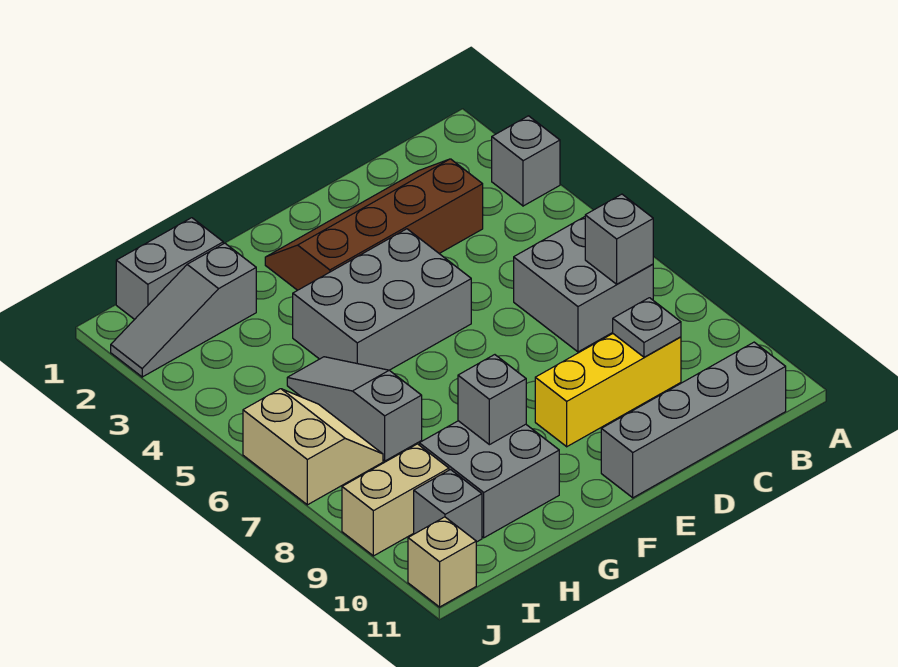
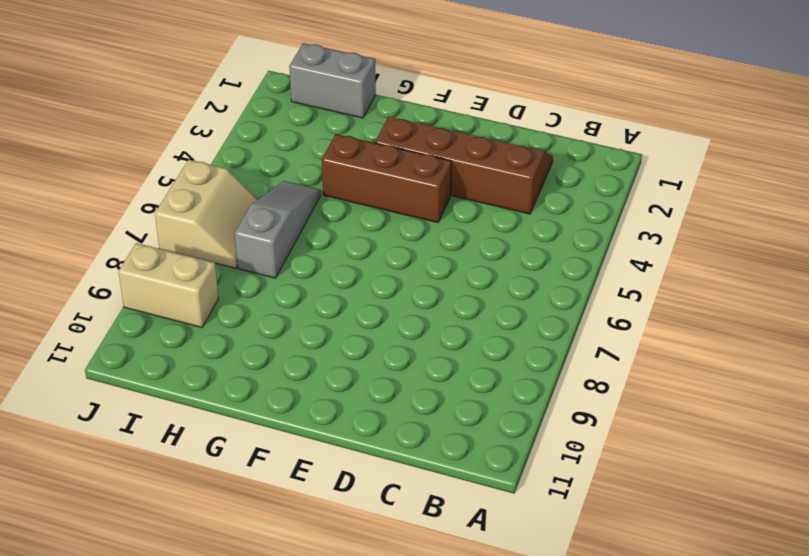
brown brick E4:G4 level 1 -> grey brick E4:G5 level 1
none -> grey brick A3 level 1
none -> grey brick B6:C7 level 1
none -> grey brick B11:E11 level 1

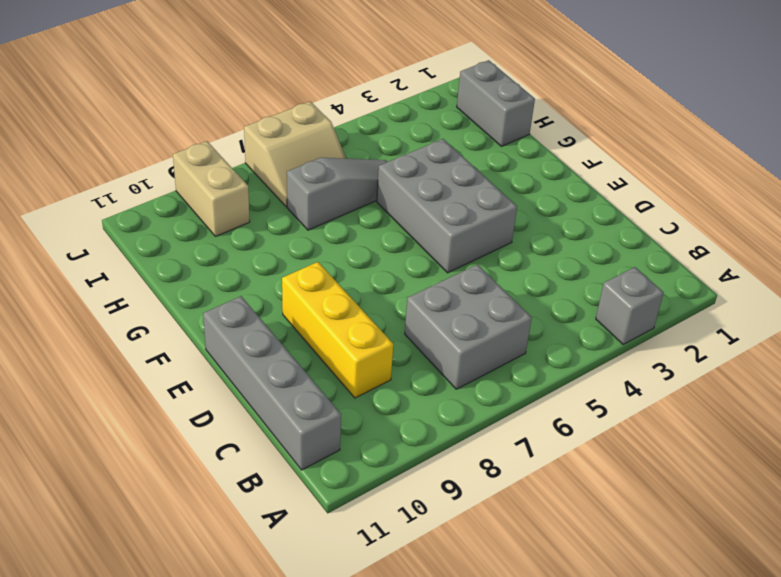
none -> brown slope C2:F3 level 1 top 3
none -> grey brick G9:H10 level 1
none -> grey slope H2:J2 level 1 top H

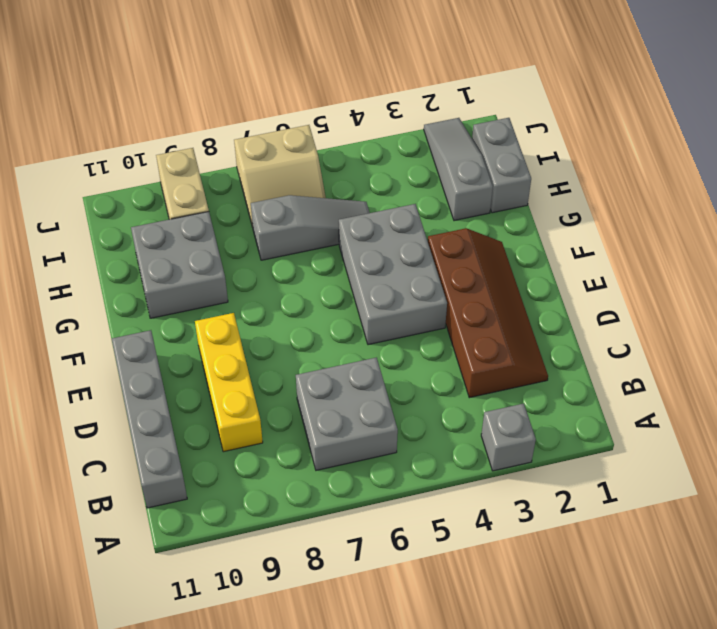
none -> grey brick I10 level 1
none -> tan brick J11 level 1
none -> grey brick B7 level 2

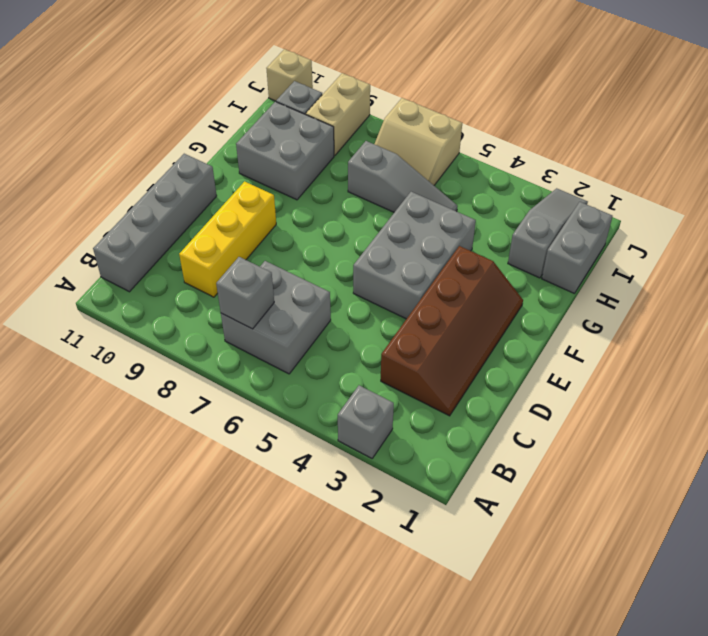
none -> grey plate C9 level 2
none -> grey brick G9 level 2

